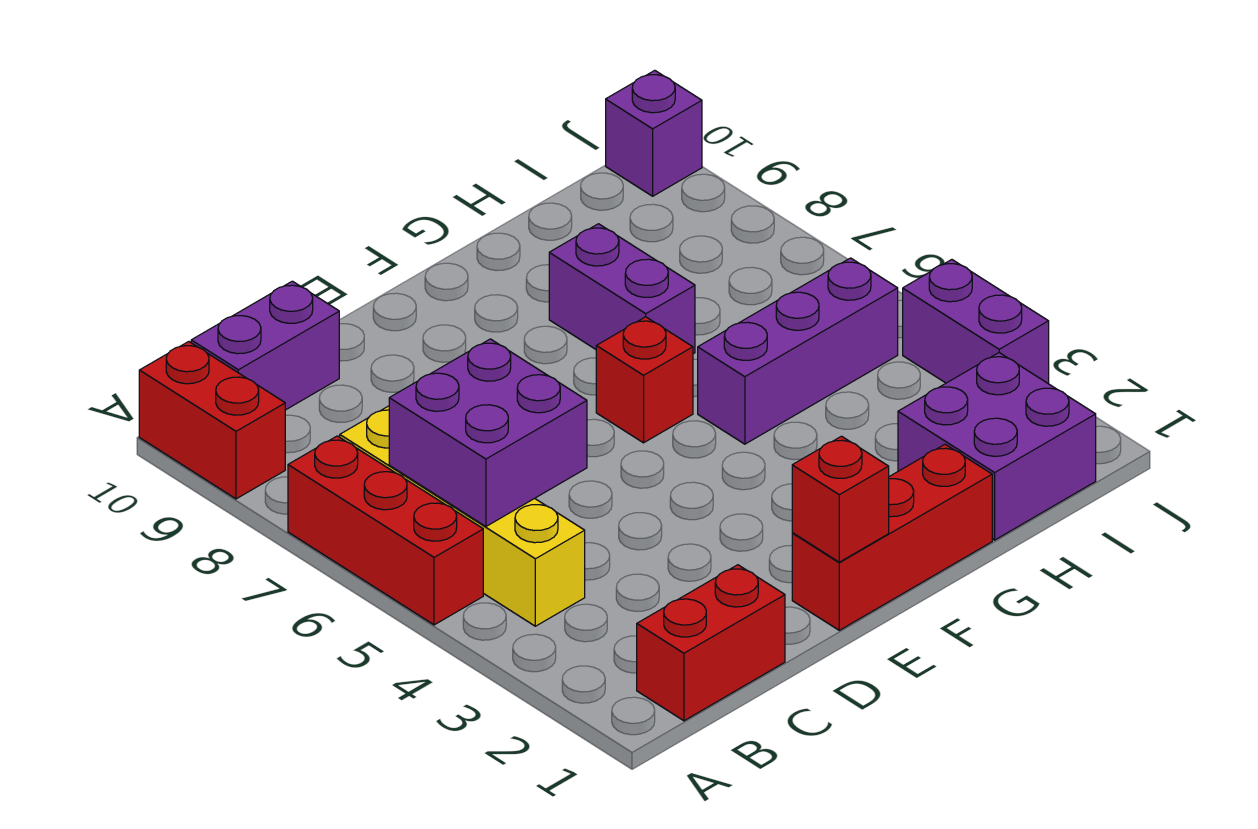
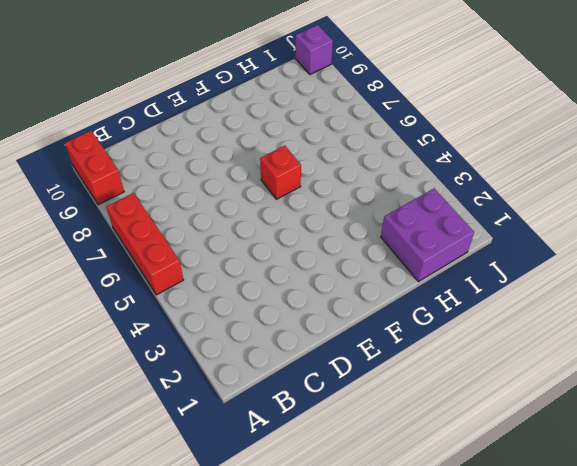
none -> red brick B1:C1 level 1
none -> yellow brick B4:B7 level 1
none -> purple brick B10:C10 level 1

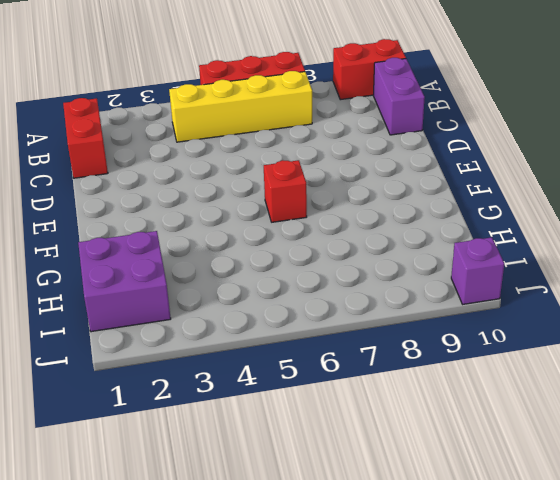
none -> red brick E1:G1 level 1
none -> purple brick G5:I5 level 1
none -> purple brick G7:G8 level 1

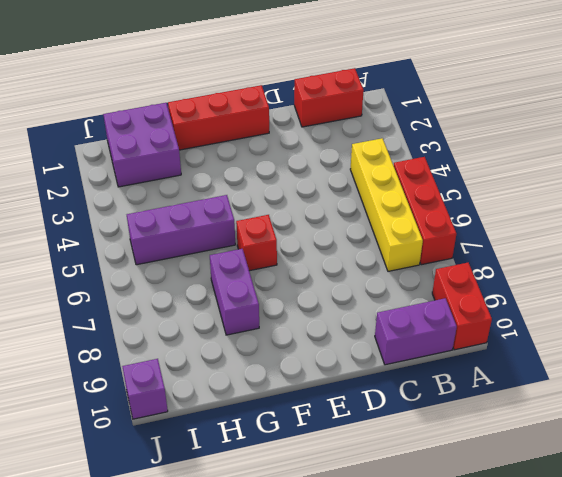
none -> purple brick J3:J4 level 1
none -> purple brick B5:C6 level 2
none -> red brick E1 level 2

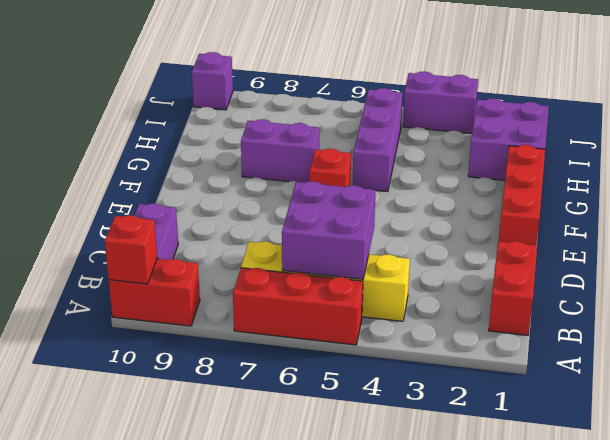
red brick A10 level 2 -> red brick E1 level 2

